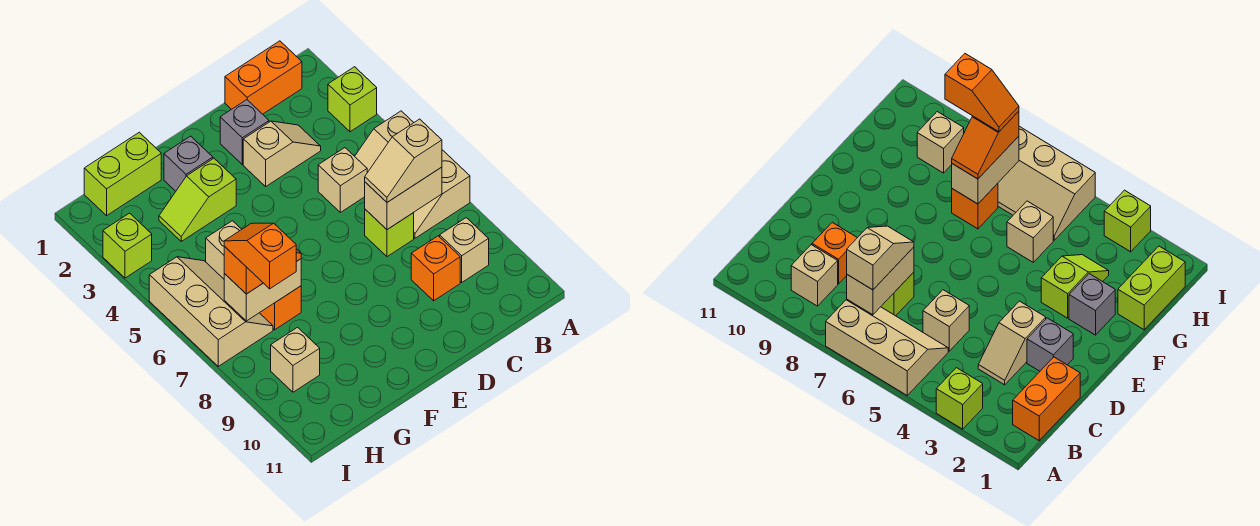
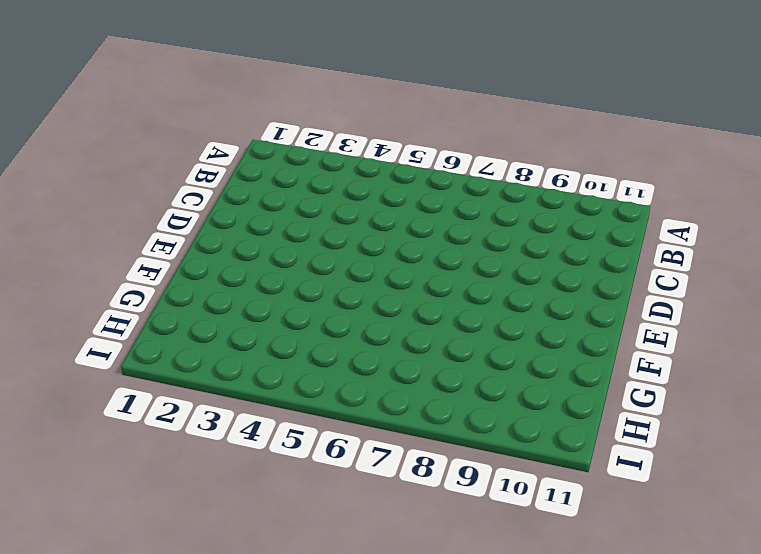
none -> lime brick A3 level 1
none -> tan slope A5:B7 level 1 top A
none -> orange brick B1:C1 level 1

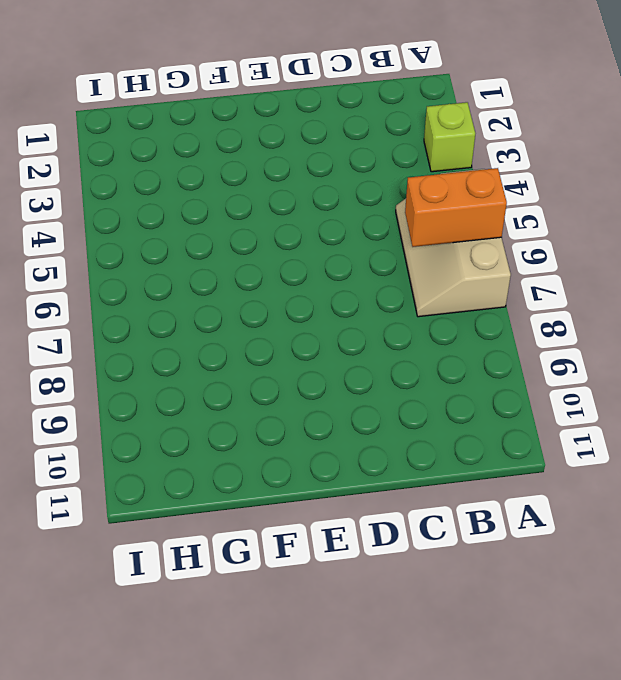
orange brick A6:B6 level 2 -> orange brick B1:C1 level 1
none -> tan brick B9 level 1
none -> tan slope C3:D3 level 1 top D
none -> tan brick C5 level 1

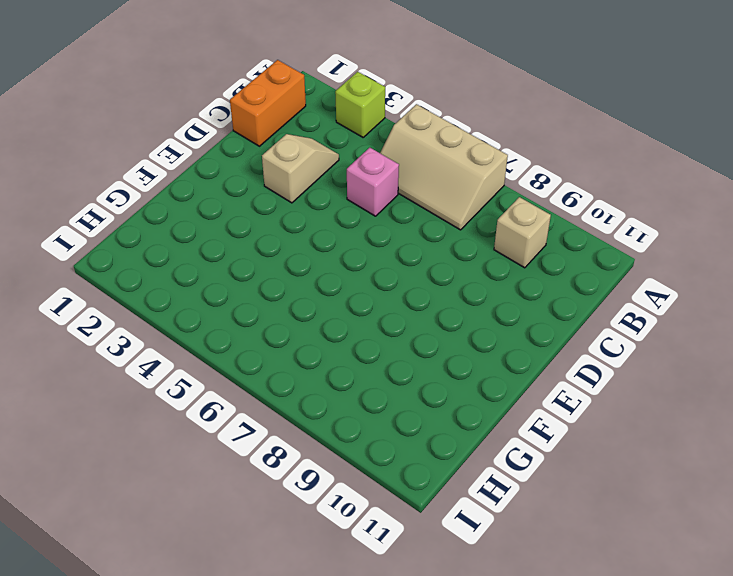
pink brick C5 level 1 -> tan brick C5 level 1
none -> lime brick C7 level 1
none -> orange brick C9 level 1
none -> grey brick D2 level 1

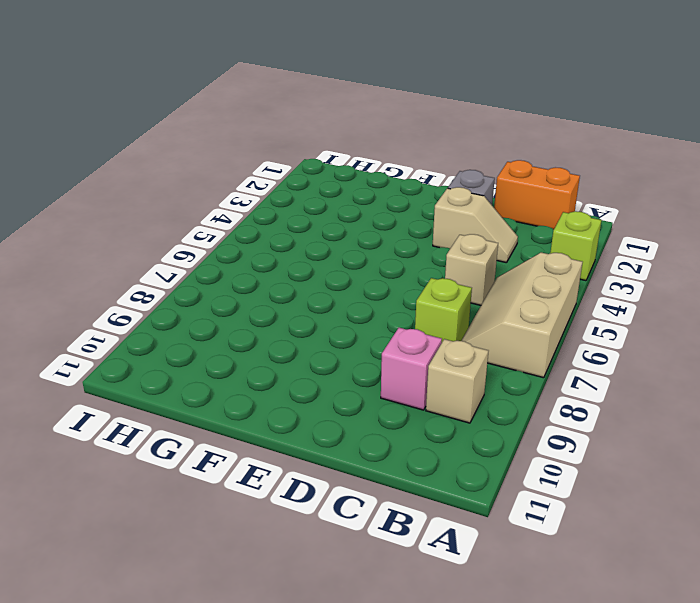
pink brick C9 level 1 -> orange brick C9 level 1
none -> grey brick F2 level 1
none -> lime slope F3:G3 level 1 top F
none -> lime brick G1:H1 level 1

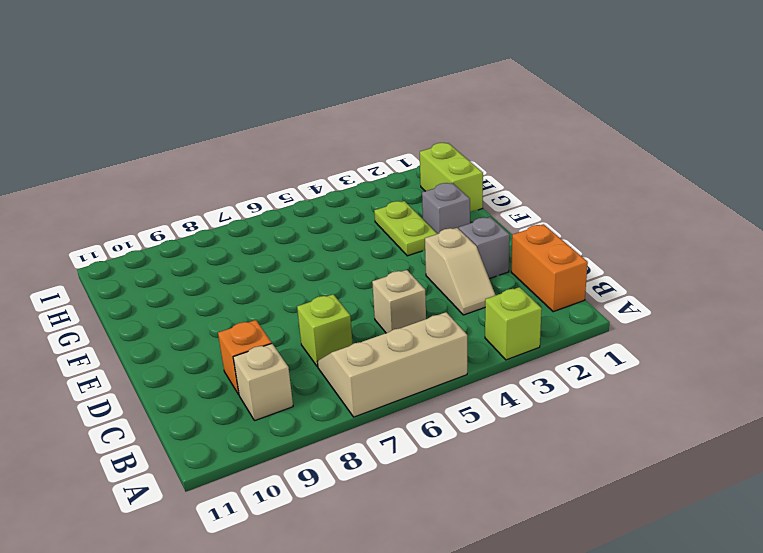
lime plate F3:G3 level 1 -> lime slope F3:G3 level 1 top F
none -> tan brick G5 level 1
none -> orange brick G7 level 1
none -> tan slope H5:I7 level 1 top I

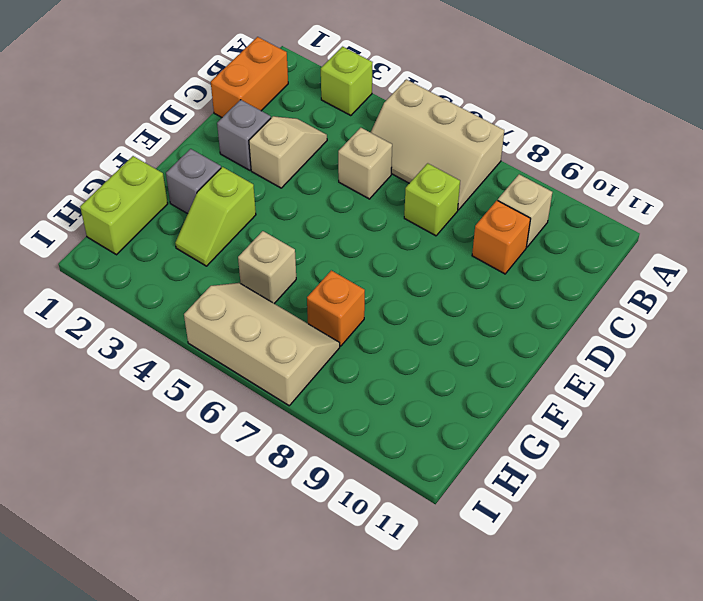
none -> tan brick H9 level 1
none -> lime brick I3 level 1
none -> tan brick B7:C7 level 2

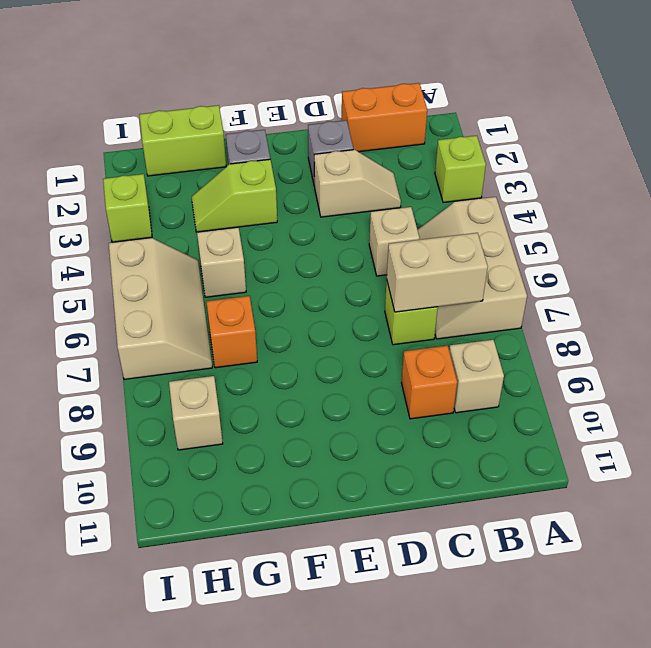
none -> tan brick G7:H7 level 2
none -> tan slope B7:C7 level 3 top B
none -> orange slope G7:H7 level 3 top H

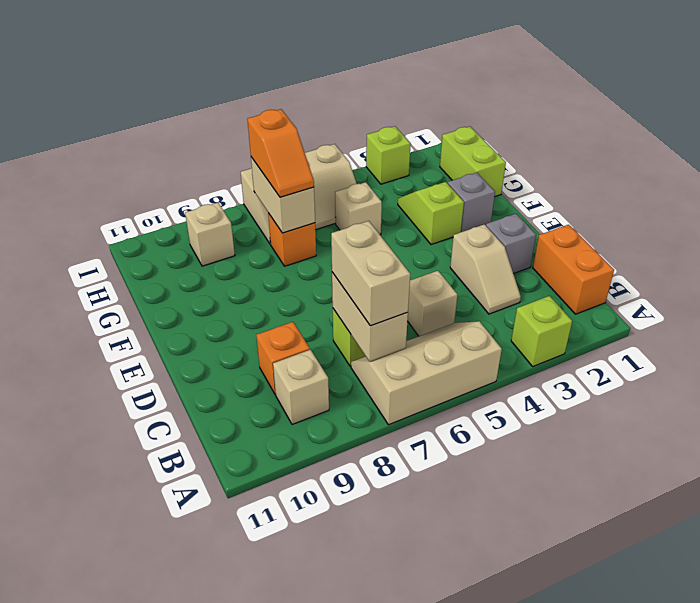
tan brick B7:C7 level 3 -> tan slope B7:C7 level 3 top B
none -> orange slope H7:H8 level 4 top 8

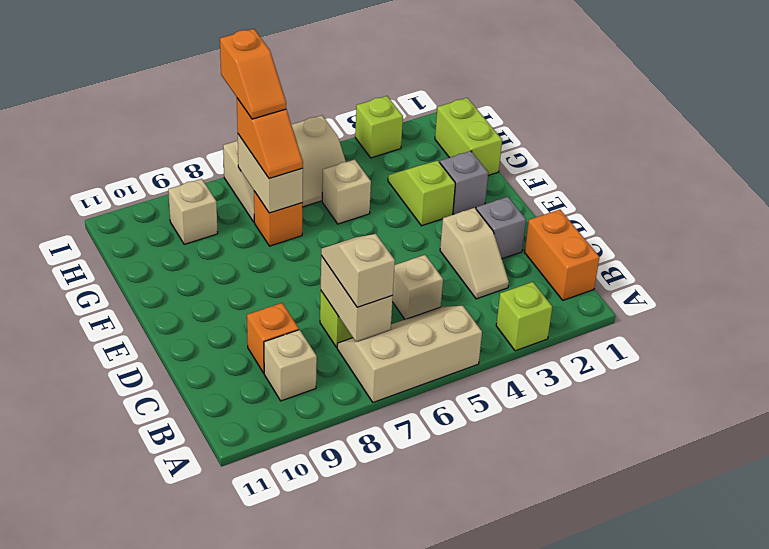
orange slope H7:I7 level 4 top I -> orange slope H7:H8 level 4 top 8

